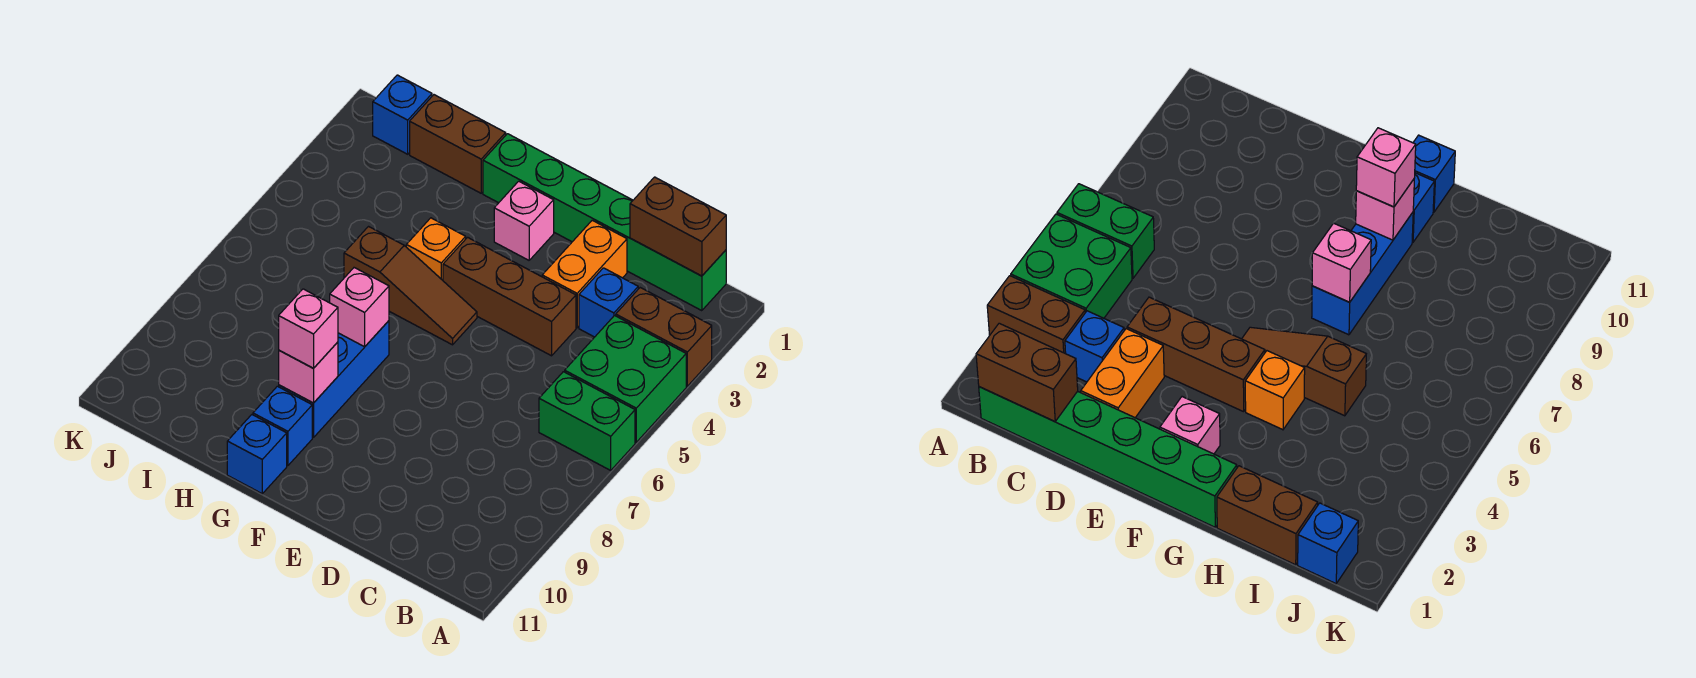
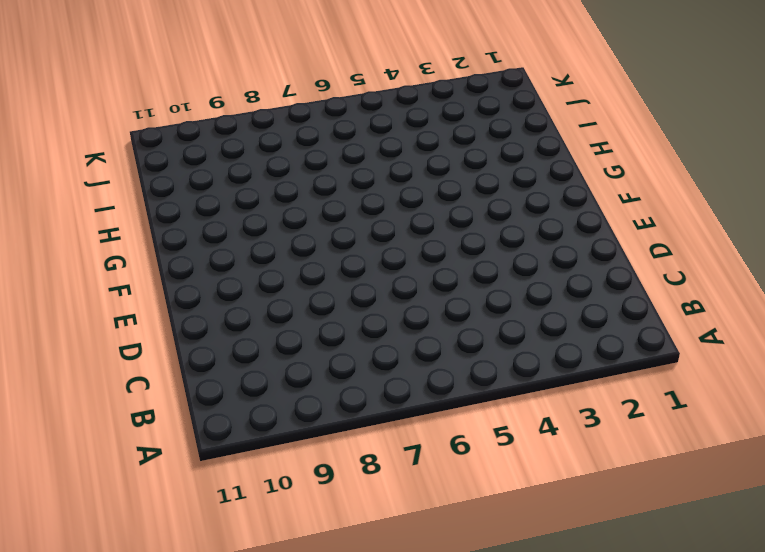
none -> brown brick A3:B3 level 1
none -> green brick A4:B5 level 1
none -> green brick A6:B6 level 1

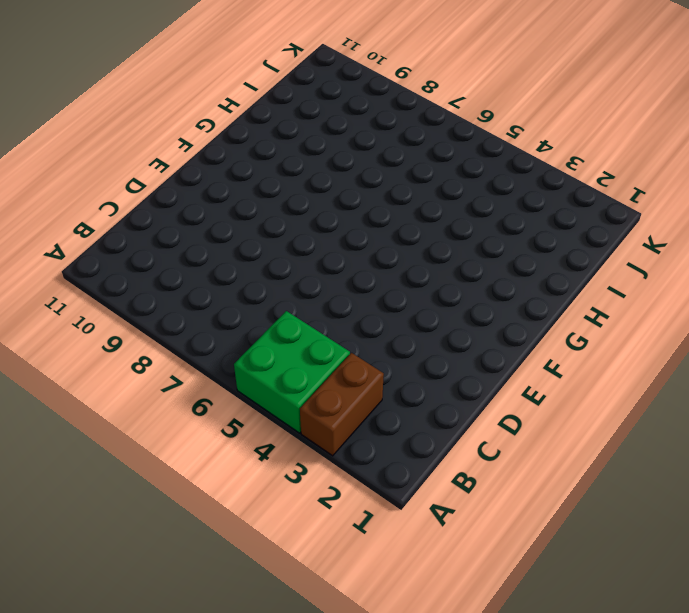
none -> green brick A6:B6 level 1
none -> green brick B1:G1 level 1
none -> blue brick C3 level 1

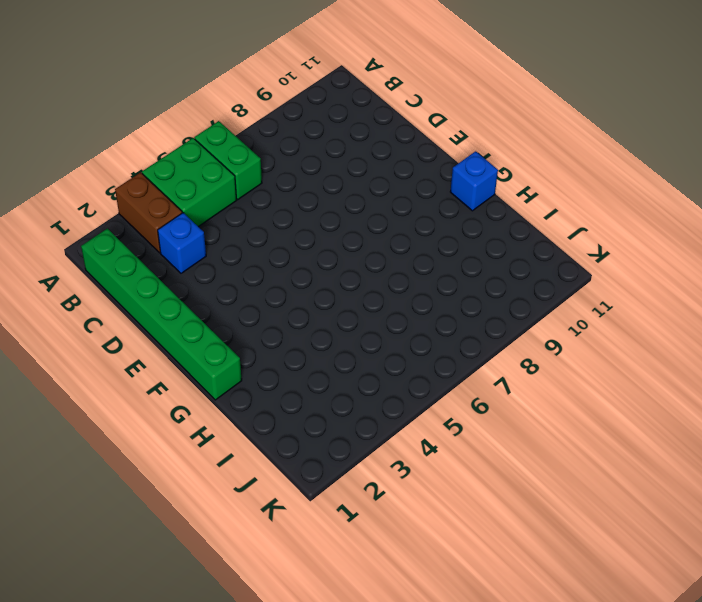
none -> orange brick D2:D3 level 1
none -> brown brick D4:F4 level 1
none -> pink brick F2 level 1

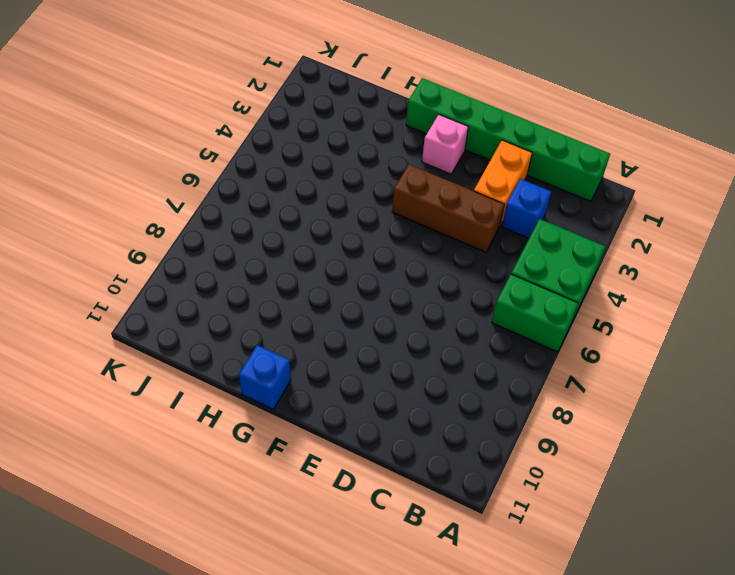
none -> brown brick A3:B3 level 1
none -> brown slope F5:H5 level 1 top H
none -> orange brick G4 level 1

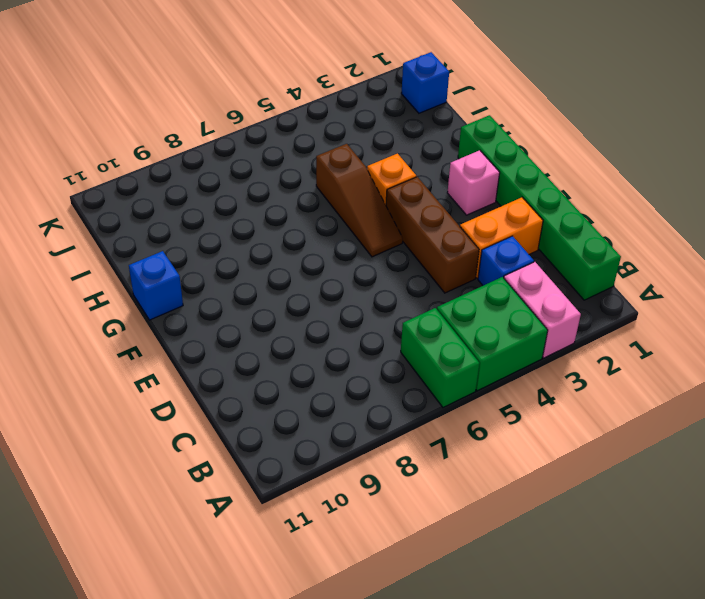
pink brick A3:B3 level 1 -> brown brick A3:B3 level 1
none -> blue brick G7:G9 level 1
none -> blue brick G10 level 1
none -> brown brick H1:I1 level 1

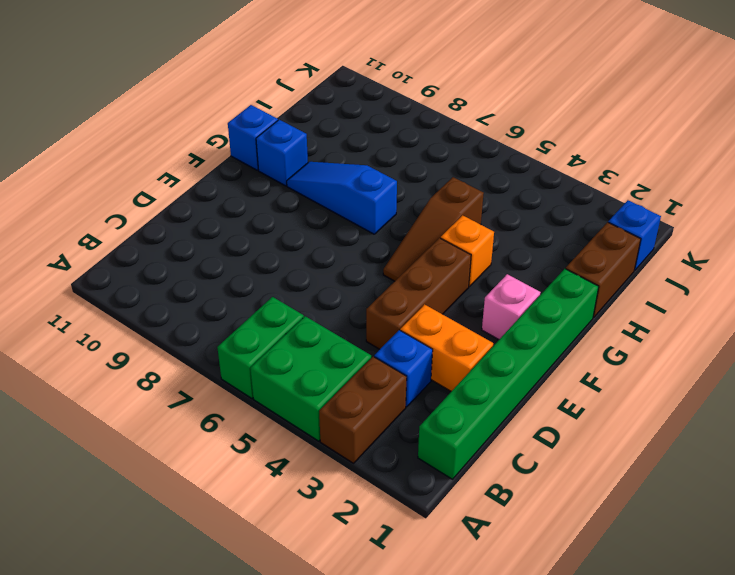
blue slope G7:G9 level 1 top 7 -> blue brick G7:G9 level 1
none -> brown brick B1:C1 level 2
none -> pink brick G7 level 2
none -> pink brick G9 level 2

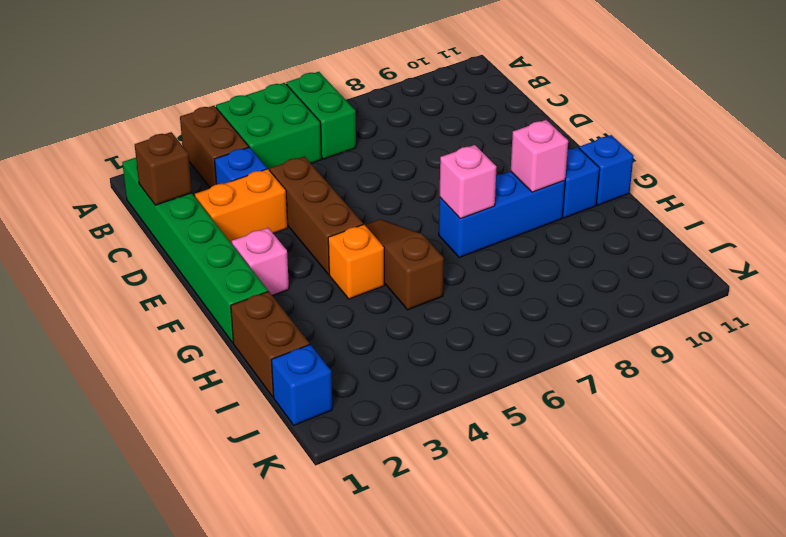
brown brick C1 level 2 -> brown brick B1:C1 level 2
none -> pink brick G9 level 3

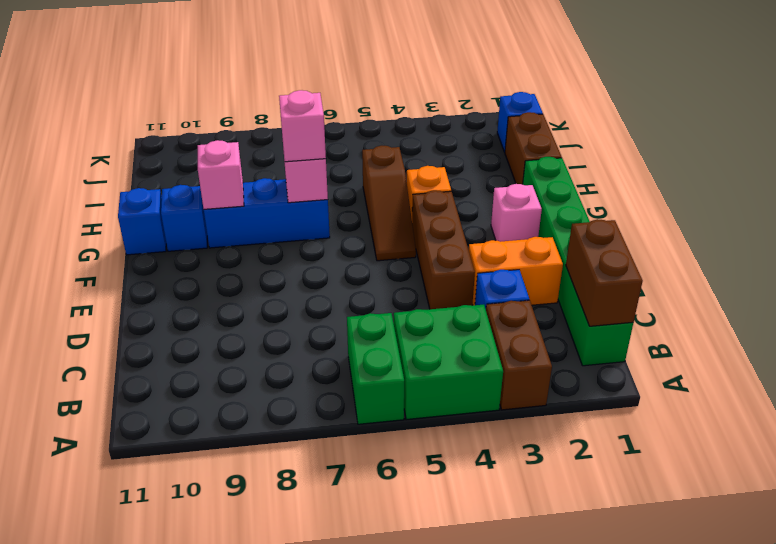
pink brick G7 level 3 -> pink brick G9 level 3

